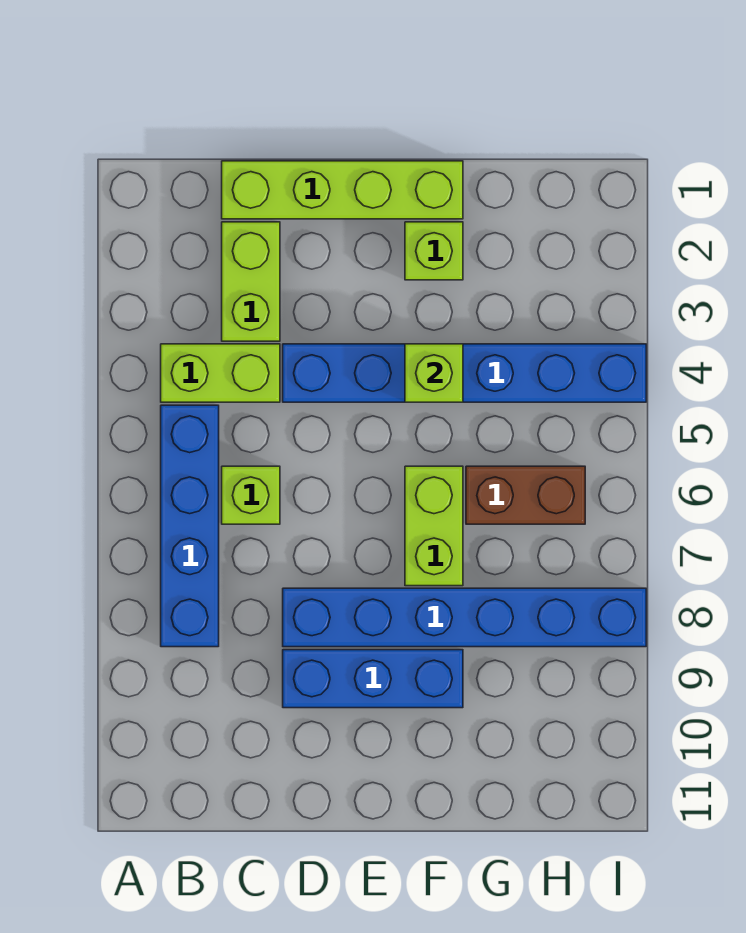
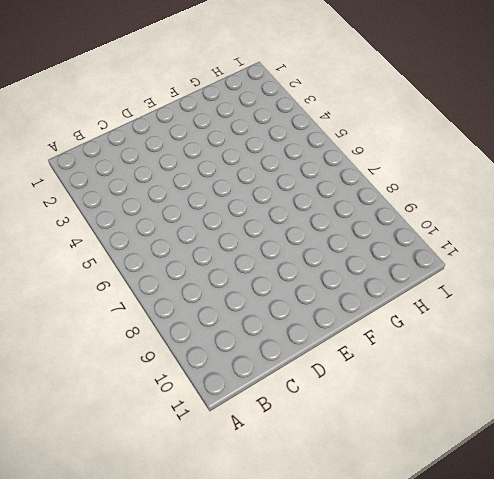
none -> lime brick B4:C4 level 1
none -> blue brick B5:B8 level 1
none -> lime brick C1:F1 level 1

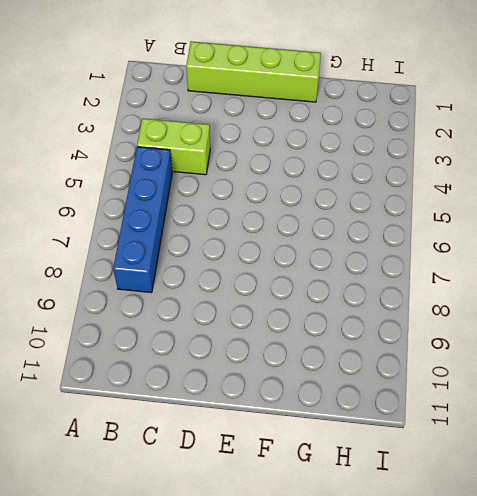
none -> lime brick C2:C3 level 1
none -> lime brick C6 level 1
none -> blue brick D4:I4 level 1

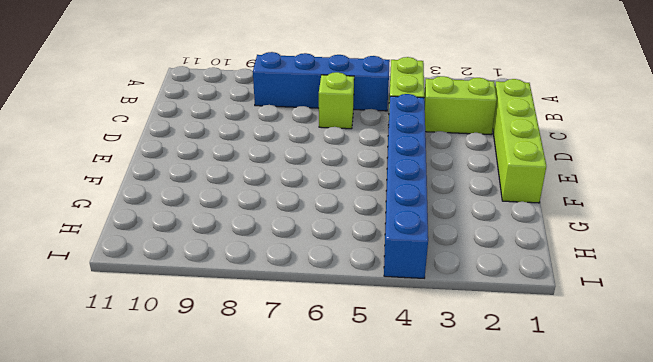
none -> blue brick D8:I8 level 1
none -> blue brick D9:F9 level 1
none -> lime brick F2 level 1

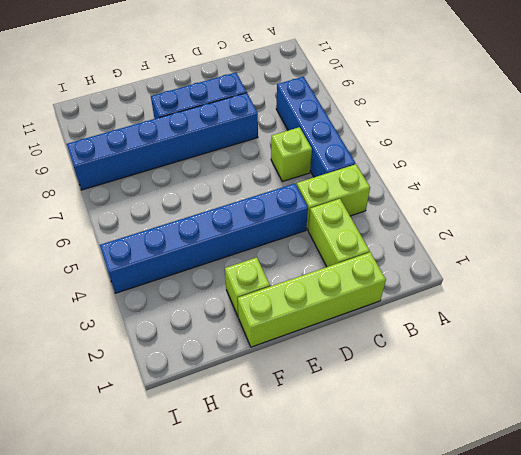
none -> lime brick F6:F7 level 1
none -> brown brick G6:H6 level 1
none -> lime brick F4 level 2

